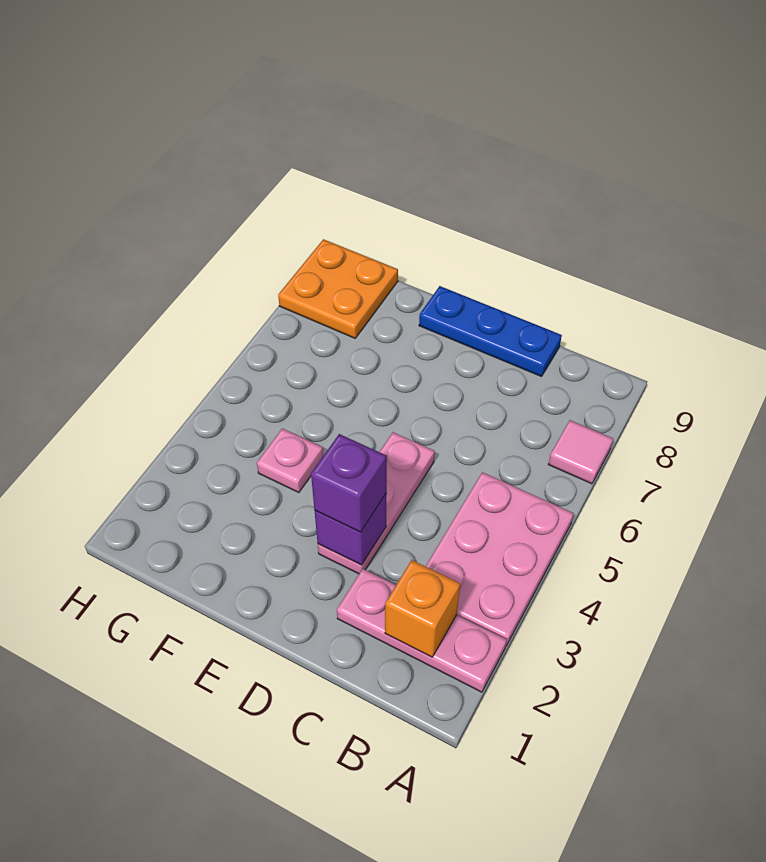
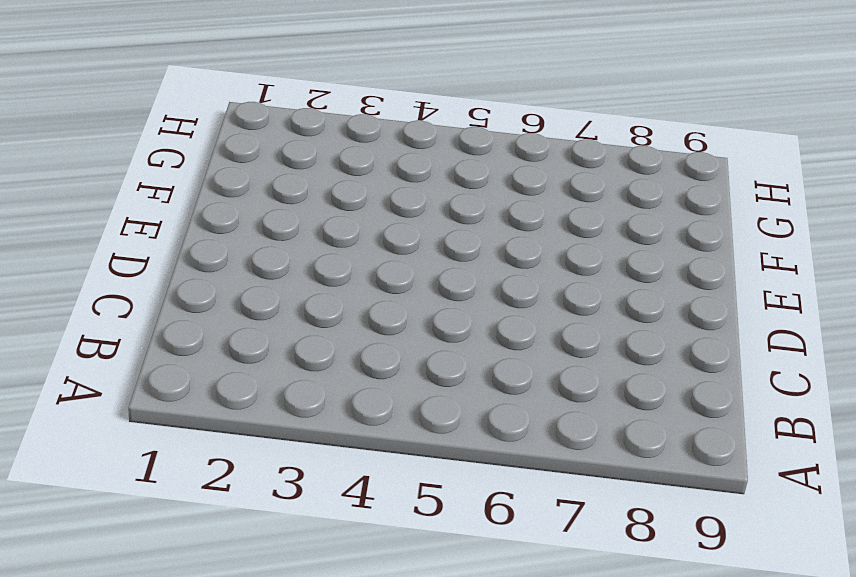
none -> pink plate A2:C2 level 1
none -> pink plate A3:B5 level 1

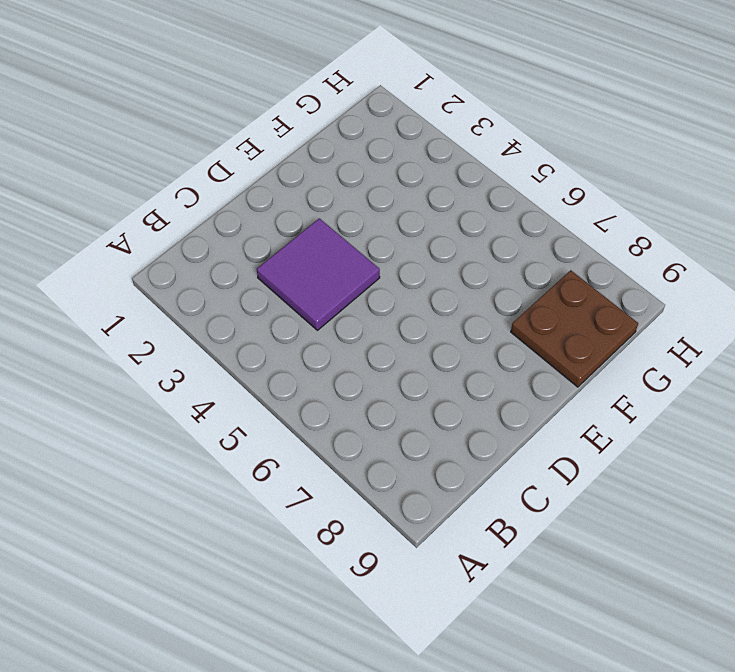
purple tile C3:D4 level 1 -> pink plate D3:D5 level 1
brown plate F8:G9 level 1 -> orange plate G8:H9 level 1
none -> pink plate A2:C2 level 1
none -> pink plate A3:B5 level 1

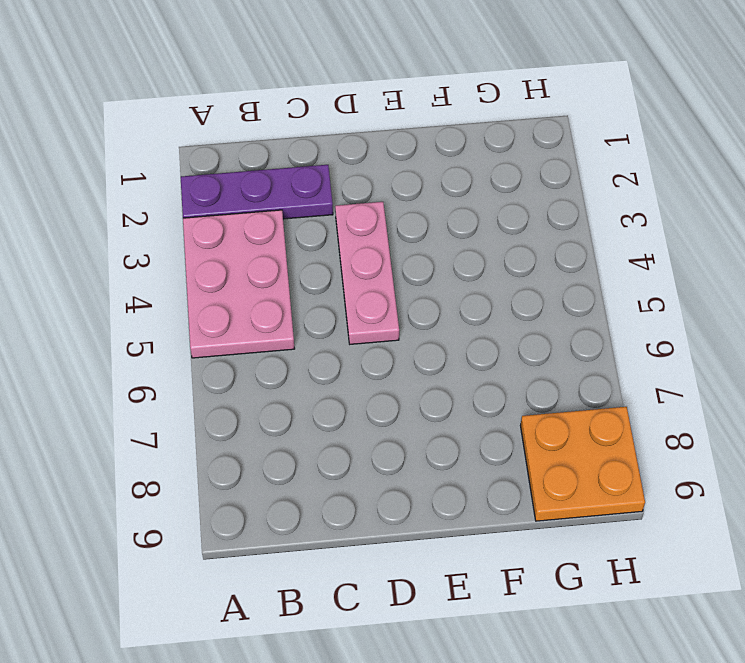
purple plate A2:C2 level 1 -> pink plate A2:C2 level 1
none -> pink tile A7 level 1
none -> blue plate C9:E9 level 1

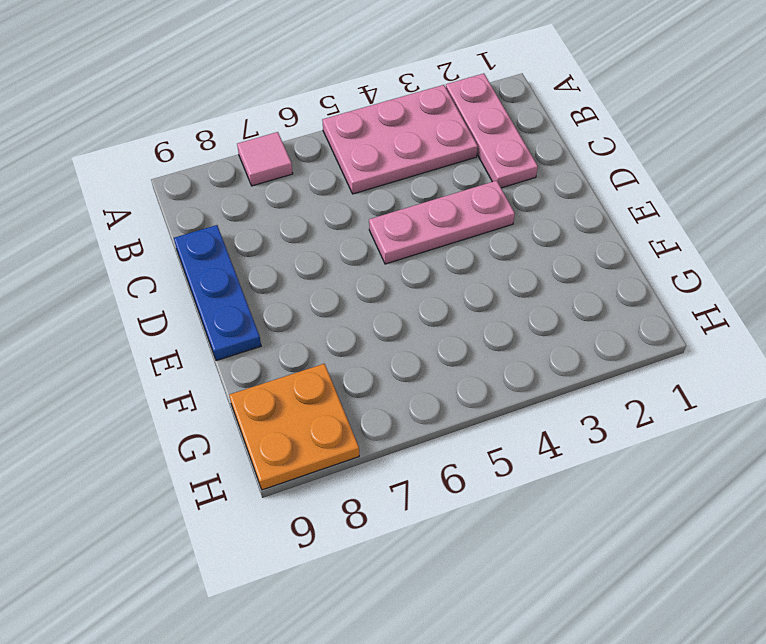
none -> pink plate F4 level 1
none -> orange brick B2 level 2

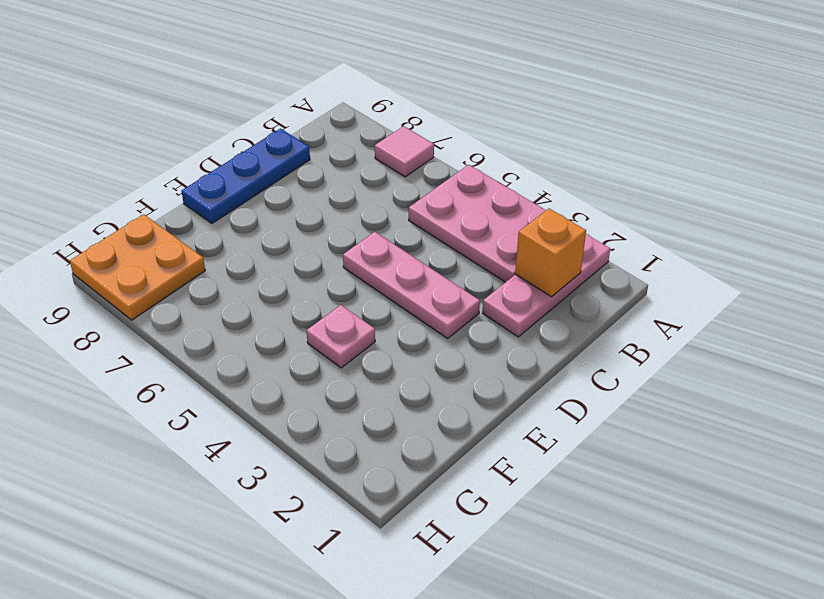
none -> purple brick D3 level 2
none -> purple brick D3 level 3

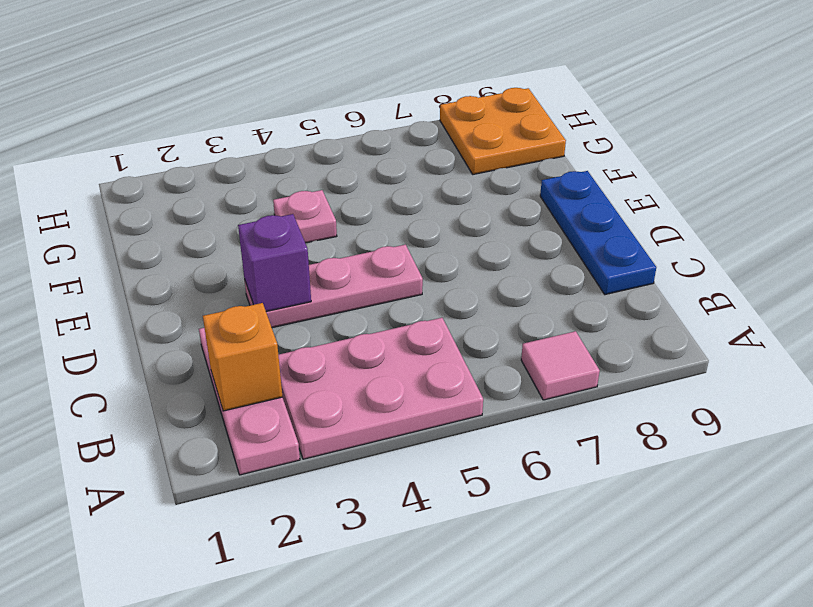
none -> purple brick D3 level 3

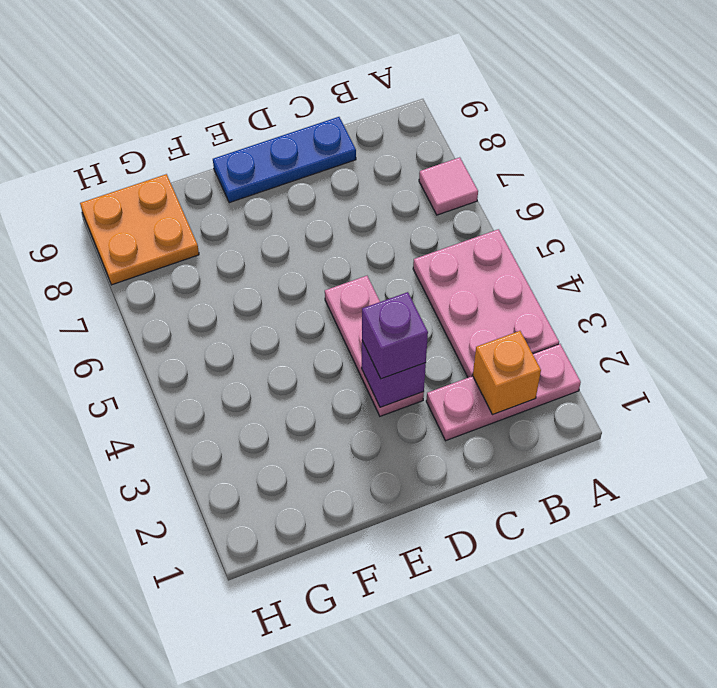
none -> pink plate F4 level 1

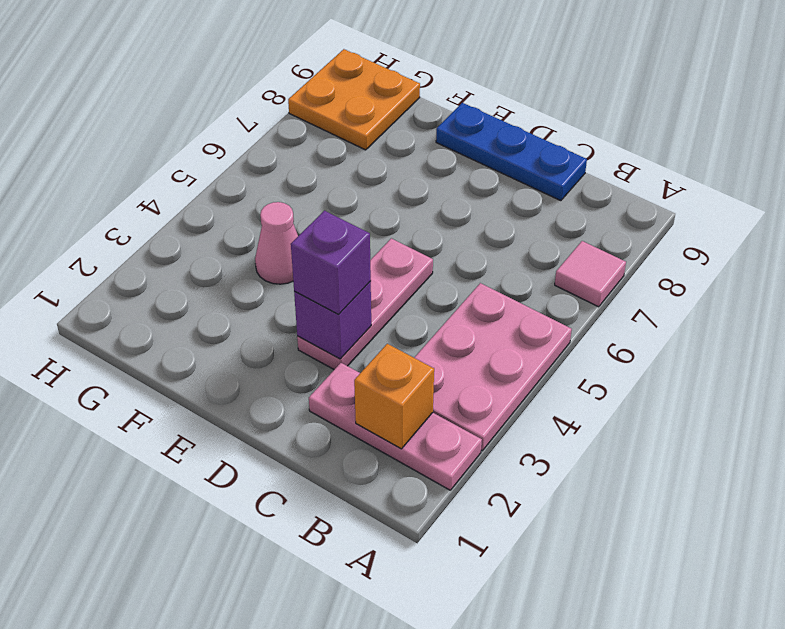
pink cone F4 level 1 -> pink plate F4 level 1

